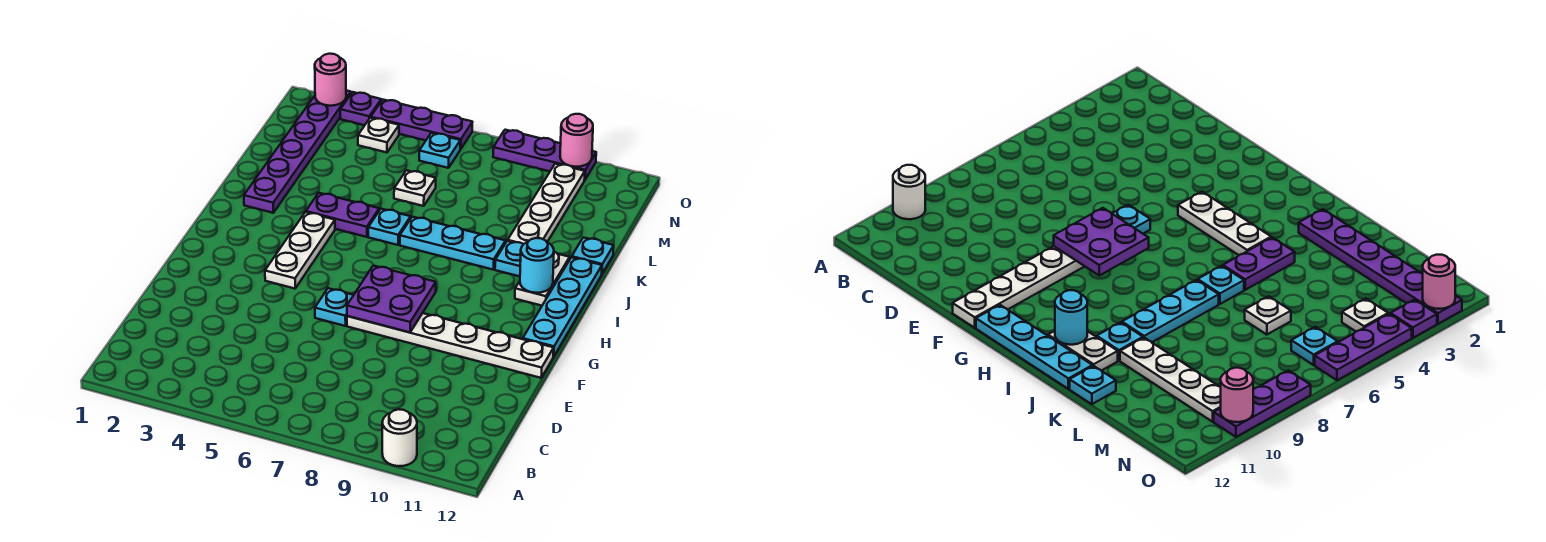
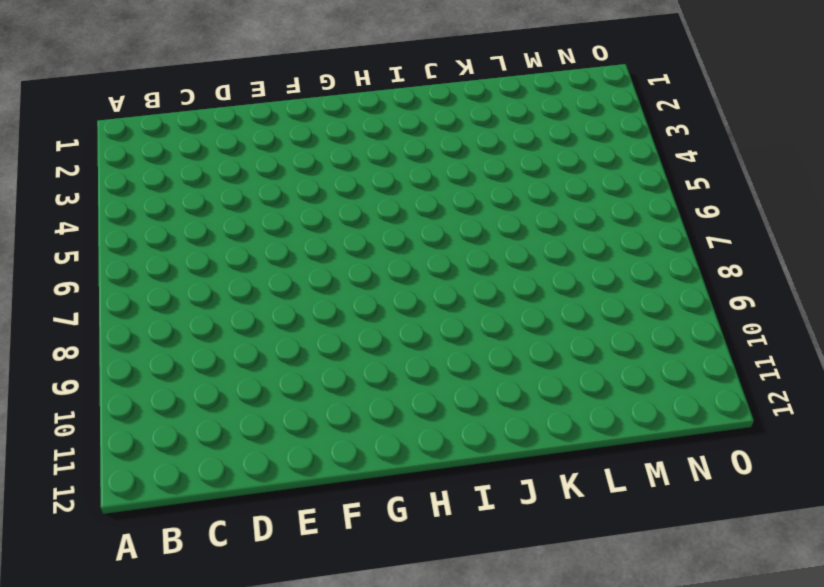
none -> white round brick A10 level 1
none -> cyan plate F6 level 1
none -> white plate F7:F12 level 1

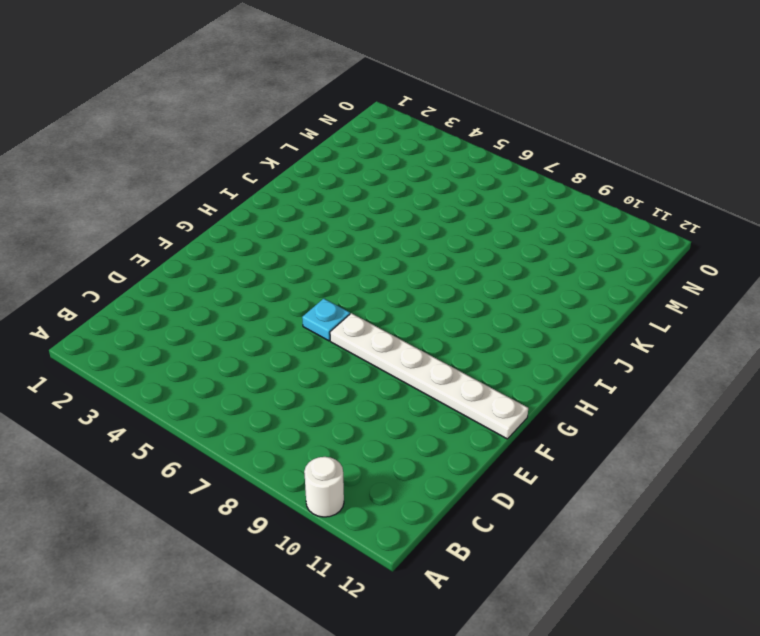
none -> white plate G4:I4 level 1
none -> cyan plate G12:J12 level 1
none -> white plate I11:J11 level 1

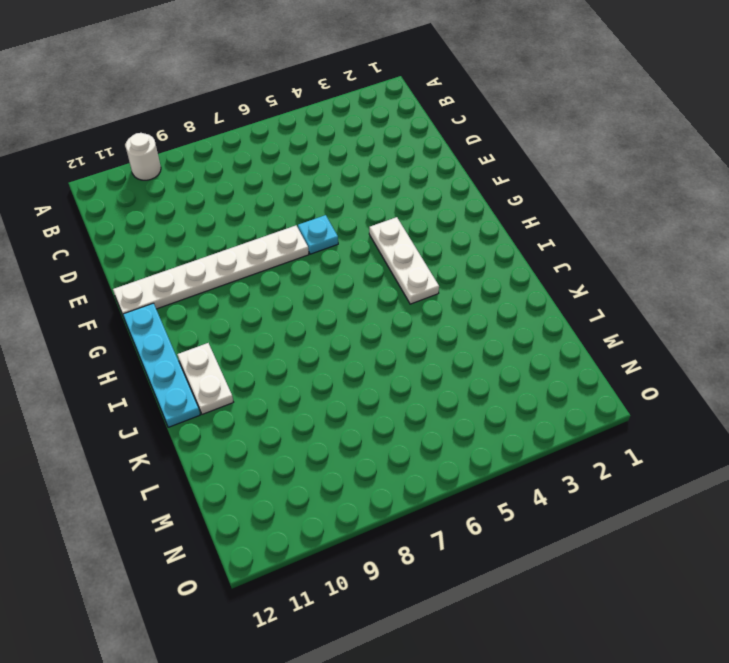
none -> purple plate J2:O2 level 1
none -> purple plate J4:J5 level 1
none -> cyan plate J6 level 1

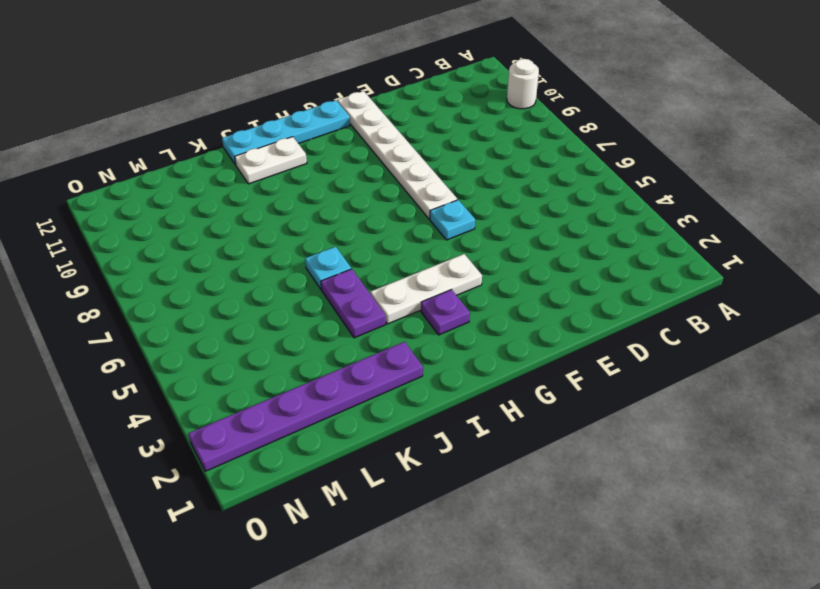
purple plate H3 level 1 -> purple plate O3 level 1
none -> cyan plate J7:J9 level 1
none -> cyan plate J10 level 1
none -> white plate K10:N10 level 1

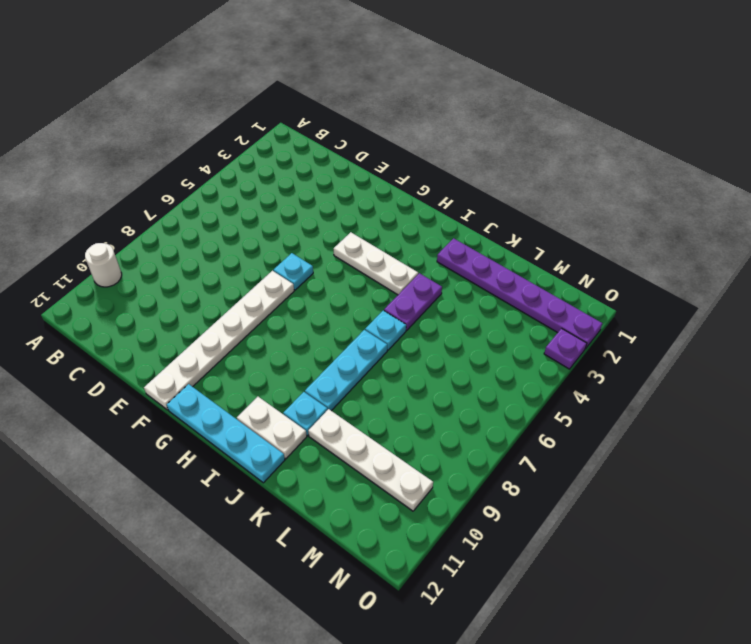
none -> cyan plate K12 level 1
none -> white plate L6 level 1
none -> white plate N4 level 1

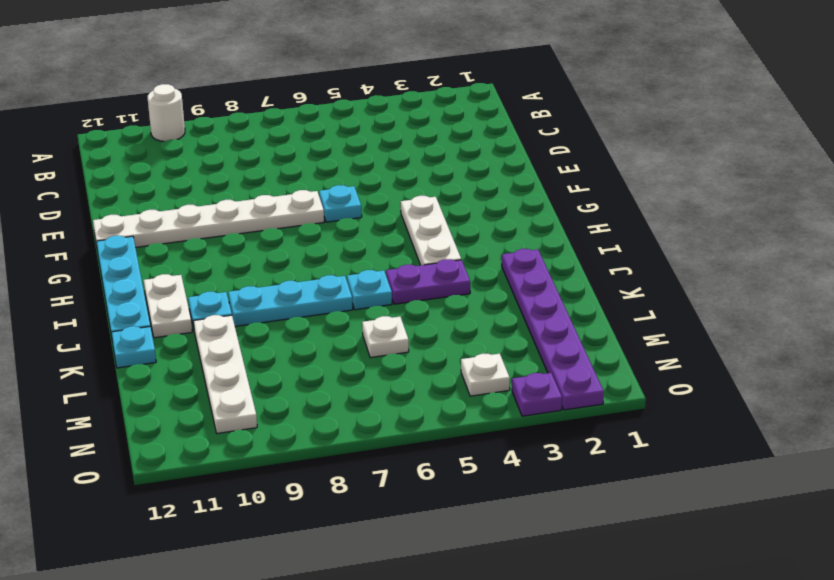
none -> cyan plate N6 level 1
none -> purple plate O4:O6 level 1
none -> purple plate O8:O10 level 1

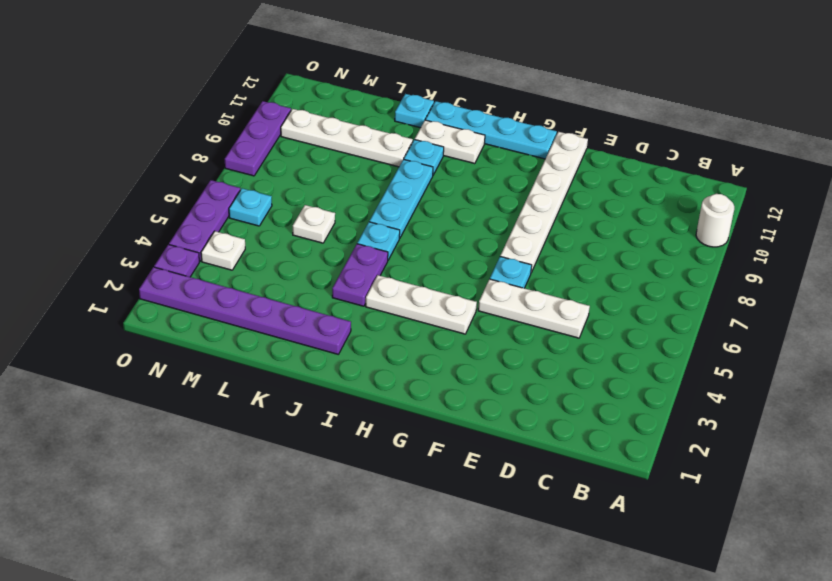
white plate D5:F5 level 1 -> none
none -> purple plate F7:G8 level 2
none -> cyan round brick I11 level 2
none -> pink round brick O2 level 2

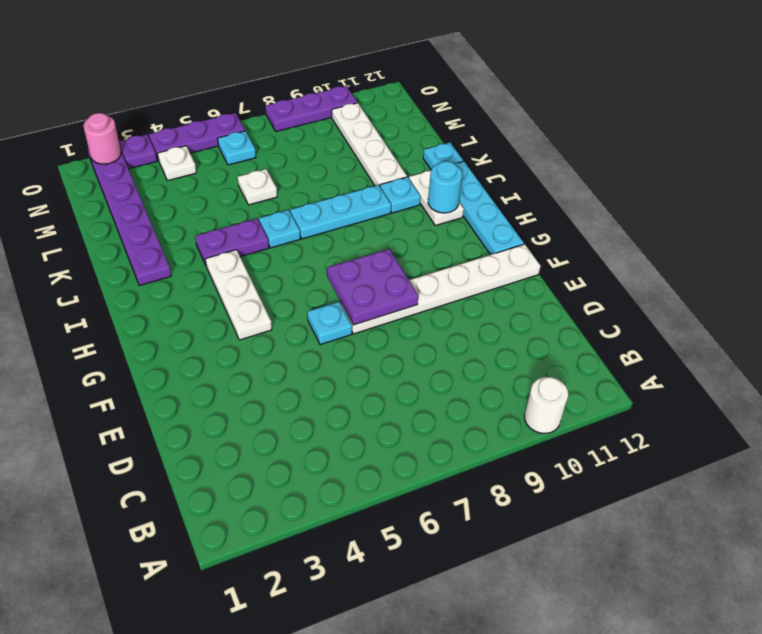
none -> pink round brick O10 level 2

